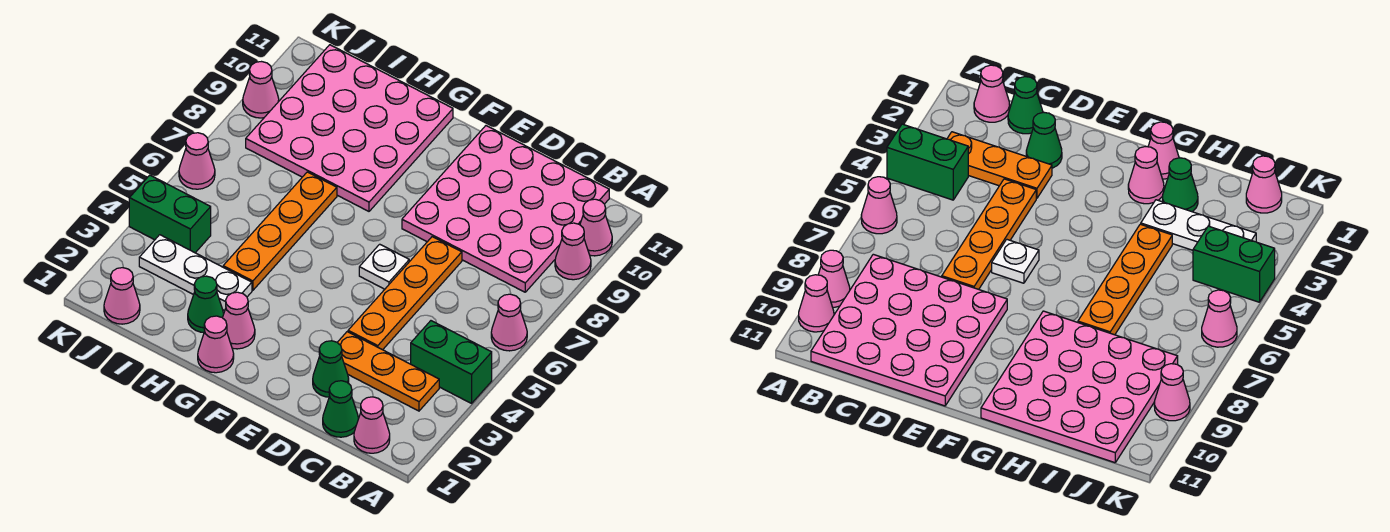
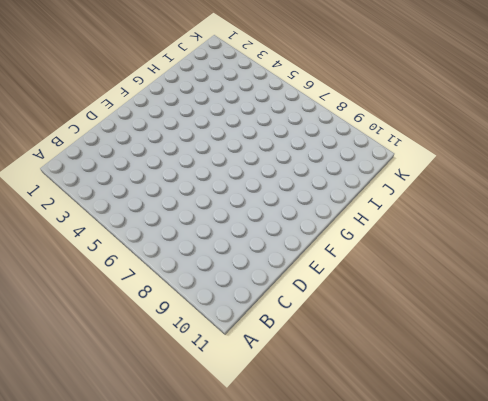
none -> green brick A4:B4 level 1
none -> pink cone A6 level 1
none -> pink cone A9 level 1

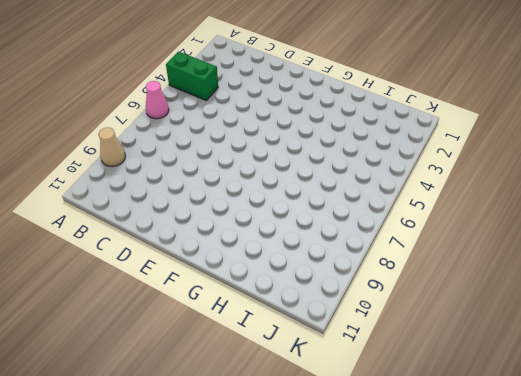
tan cone A9 level 1 -> pink cone A9 level 1
none -> pink cone A10 level 1
none -> pink cone B1 level 1
none -> orange plate B3:D3 level 1

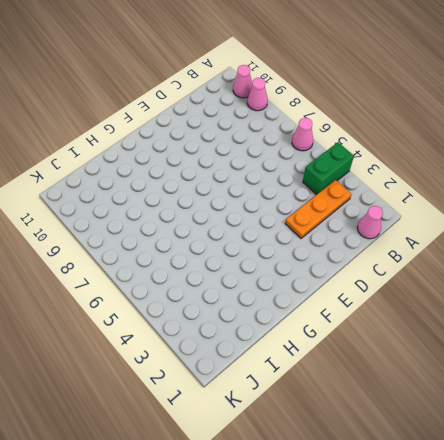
none -> pink plate B8:E11 level 1
none -> green cone C1 level 1
none -> green cone D2 level 1

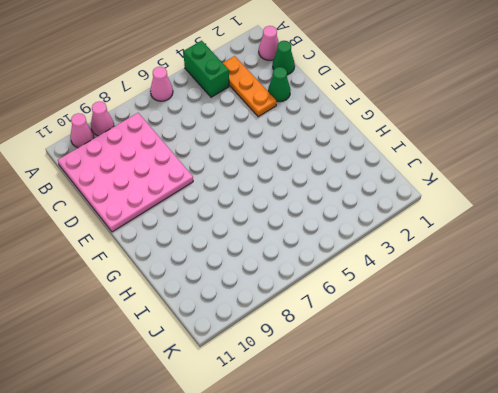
none -> orange plate D4:D7 level 1
none -> white plate E6 level 1
none -> pink cone G1 level 1

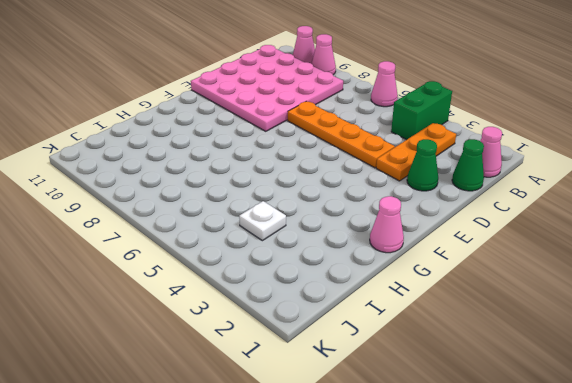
white plate I4 level 1 -> white plate E6 level 1
none -> pink cone G2 level 1
none -> pink plate G8:J11 level 1
none -> green cone H2 level 1

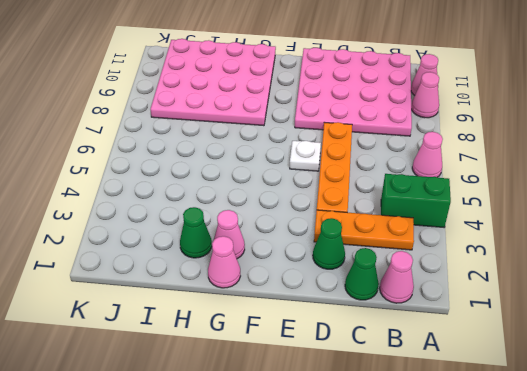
none -> white plate H3:J3 level 1
none -> orange plate H4:H7 level 1
none -> pink cone J1 level 1

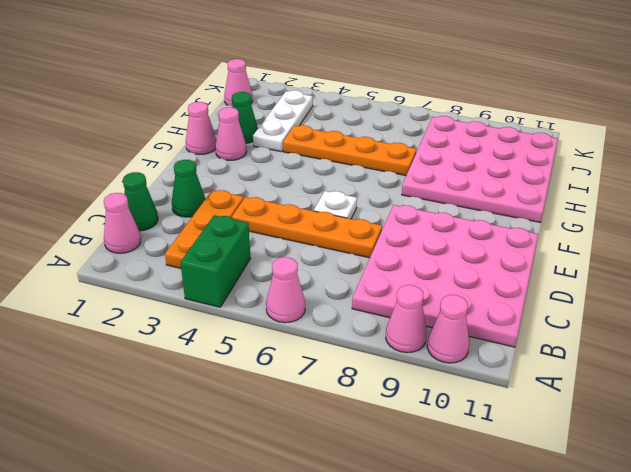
none -> green brick J4:K4 level 1
none -> pink cone K6 level 1
none -> pink cone K9 level 1

